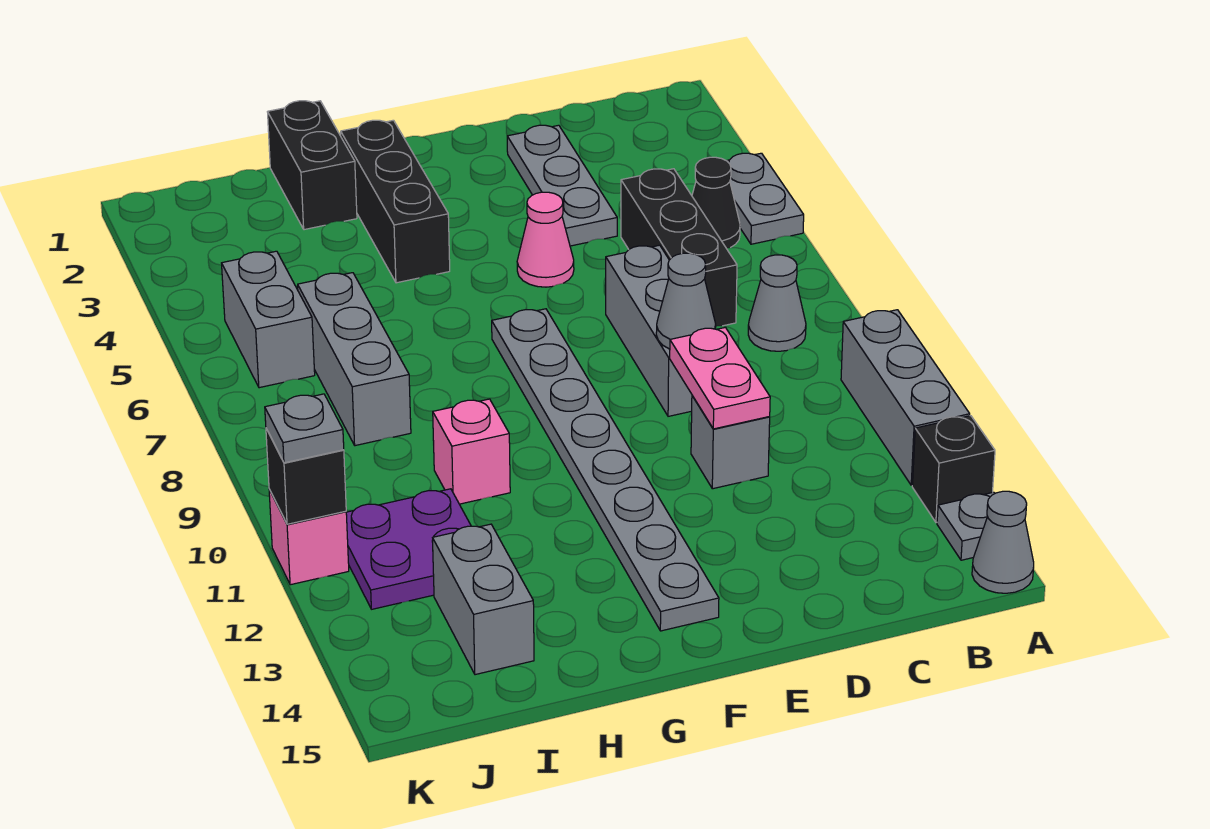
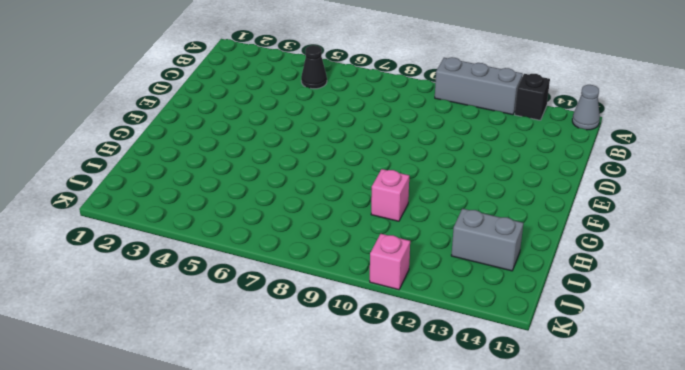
none -> grey plate A4:A5 level 1
none -> grey plate A14 level 1
none -> grey cone B8 level 1

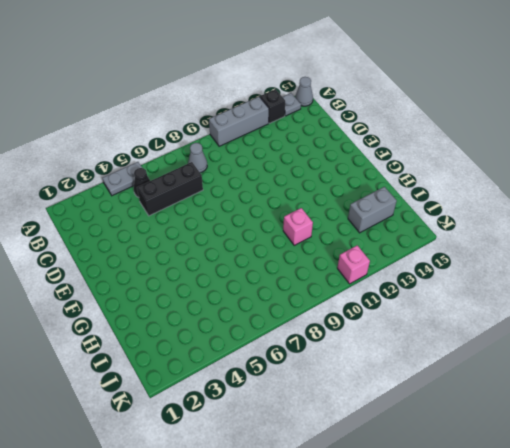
none -> grey plate D2:D4 level 1
none -> grey brick D7:D9 level 1
none -> grey brick D11 level 1

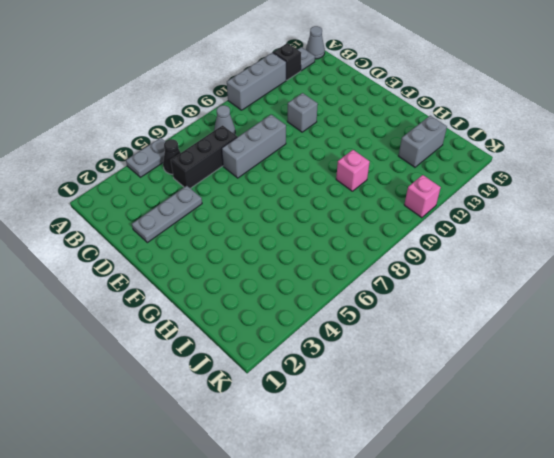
none -> pink cone E5 level 1
none -> grey plate F7:F14 level 1
none -> black brick G2:G4 level 1

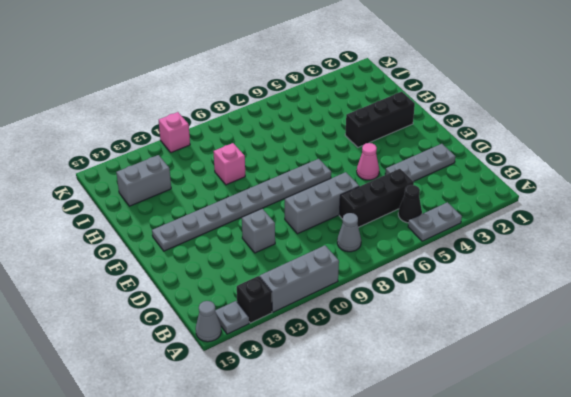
none -> black brick H1:H2 level 1
none -> grey brick I6:I8 level 1
none -> purple plate I11:J12 level 1

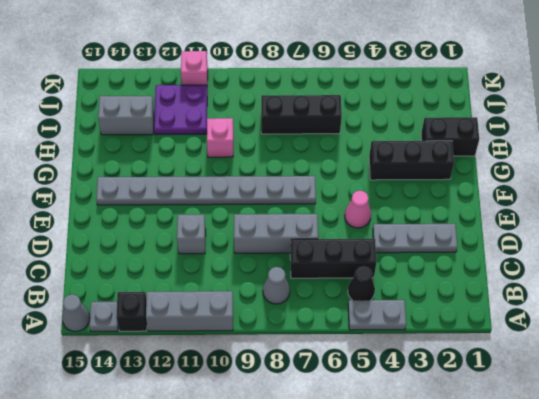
black brick I6:I8 level 1 -> grey brick I6:I8 level 1
none -> grey brick J5:J6 level 1
none -> grey cone D9 level 2
none -> pink plate D10:D11 level 2

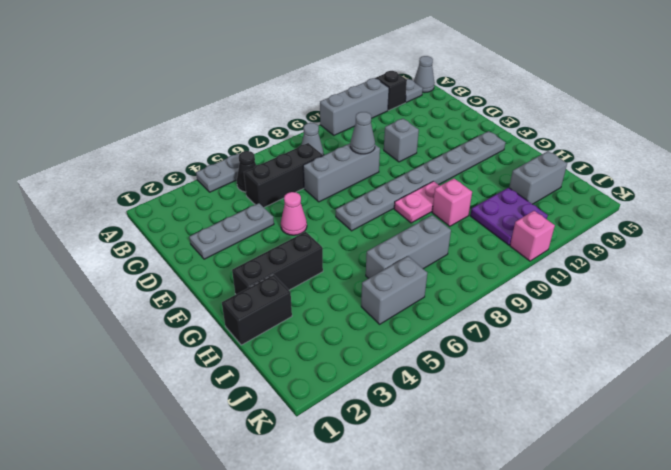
pink plate G9:G10 level 1 -> pink plate D10:D11 level 2
none -> black brick K11 level 2
none -> grey plate K11 level 3

